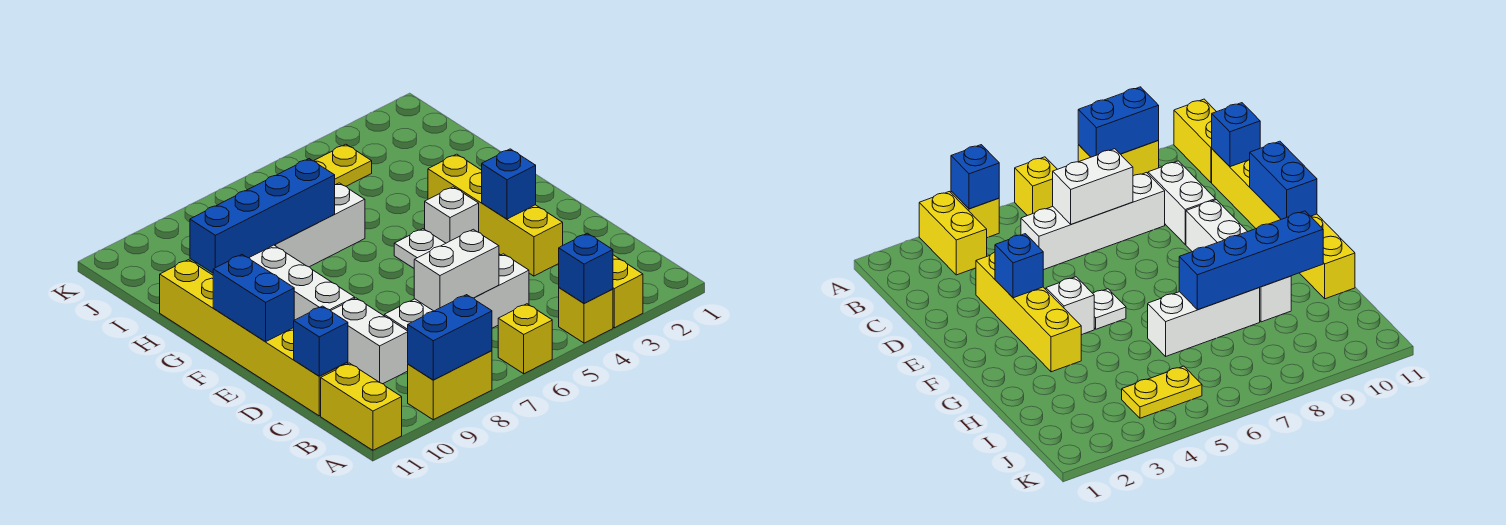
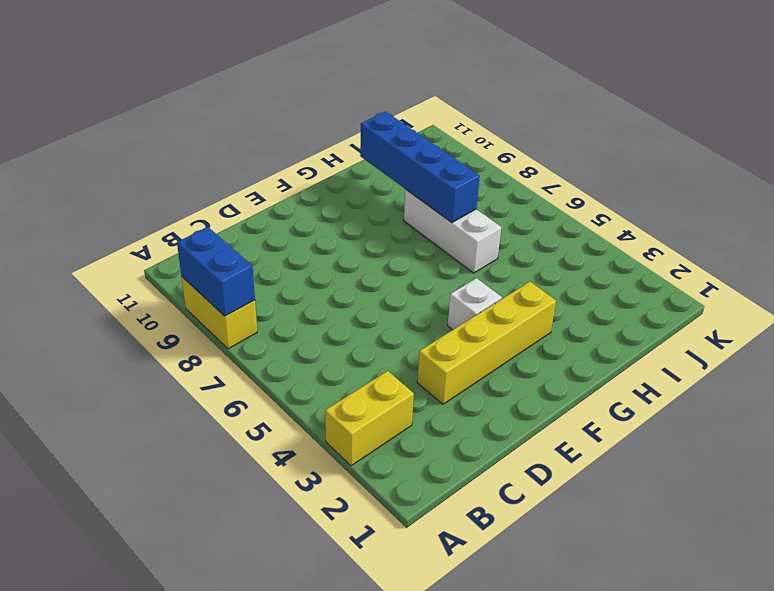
none -> yellow brick A4 level 1
none -> yellow brick A6 level 1
none -> yellow brick A11:B11 level 1

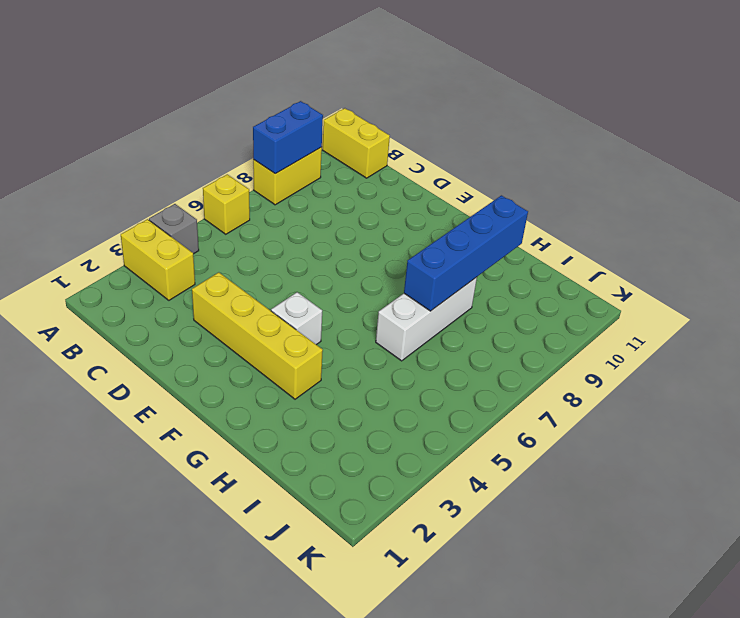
grey brick A4 level 1 -> yellow brick A4 level 1
none -> white brick C5:C8 level 1
none -> white brick C9:D9 level 1
none -> yellow brick C11:H11 level 1

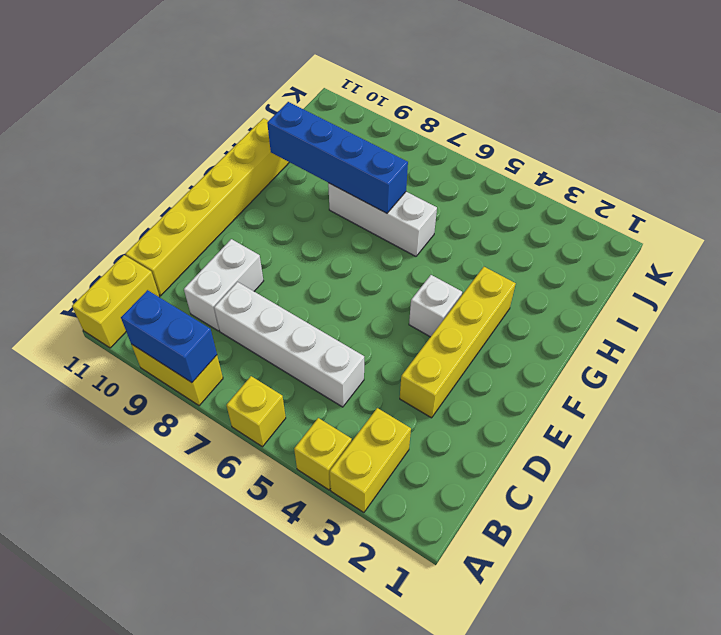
none -> white brick E9:H9 level 1
none -> white plate F5 level 1
none -> yellow plate J4:J5 level 1

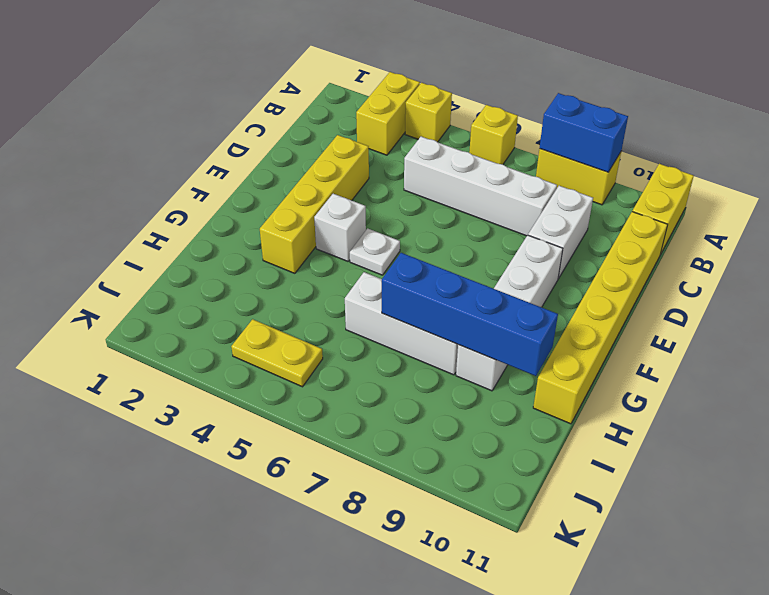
none -> blue brick A4 level 2
none -> white brick C6:C7 level 2
none -> blue brick C11 level 2

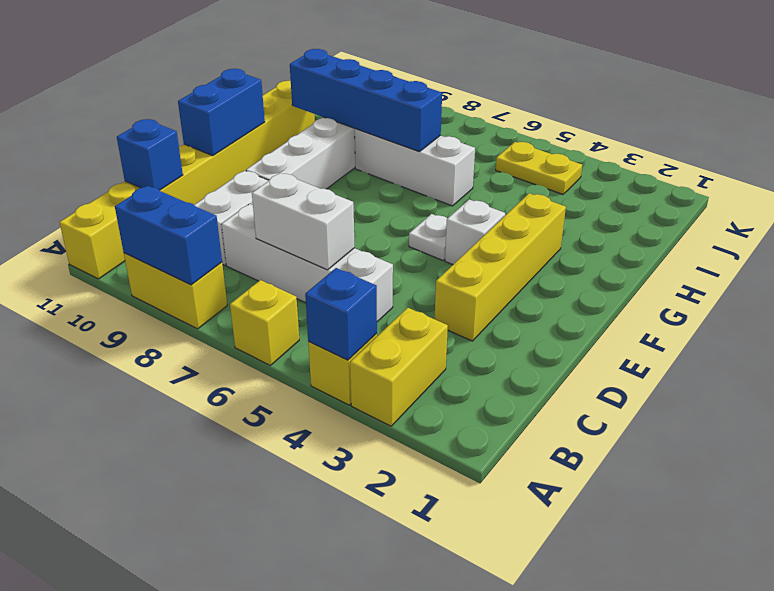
none -> blue brick E3 level 2

